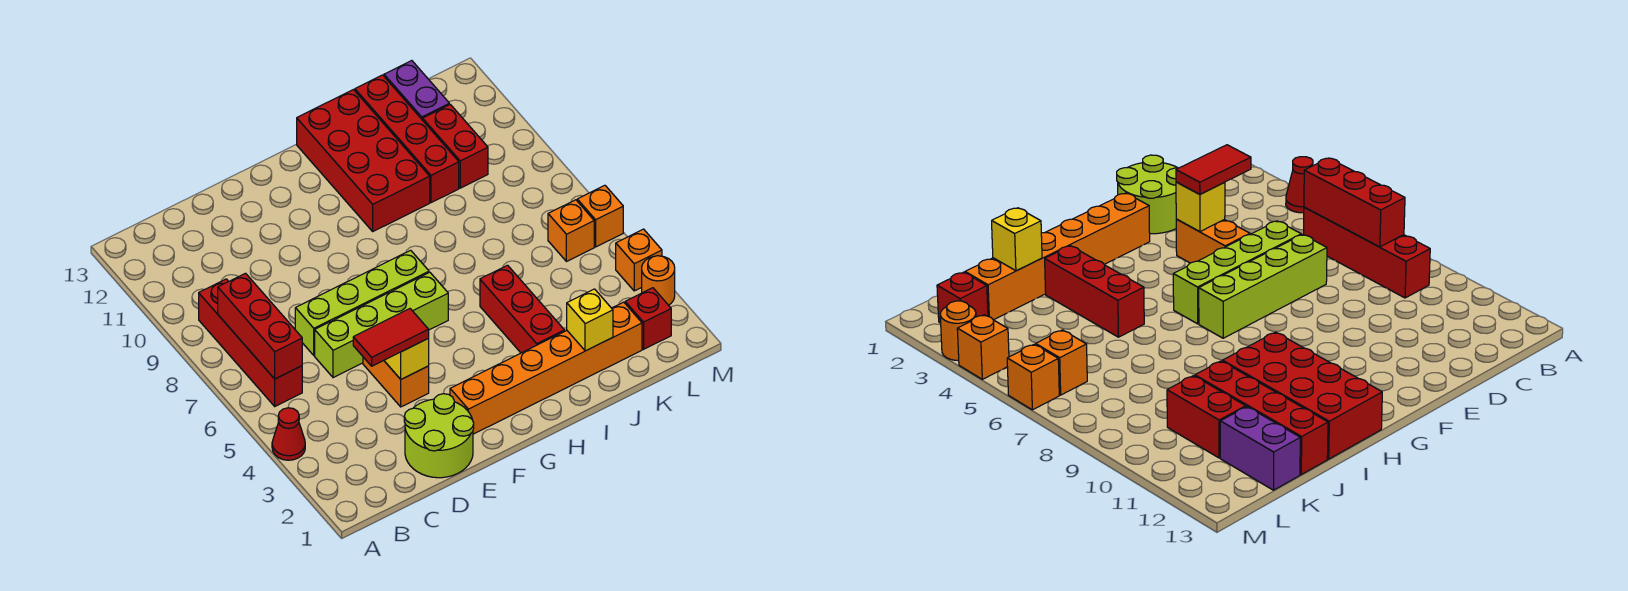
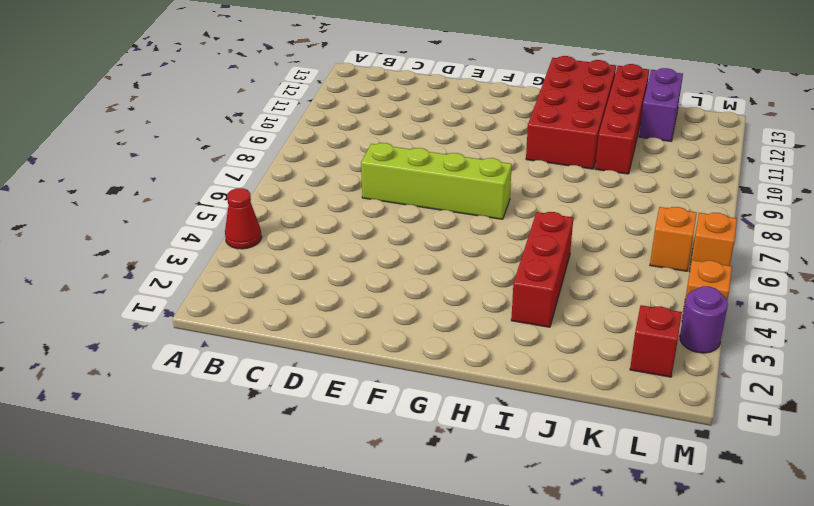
purple round brick M3 level 1 -> orange round brick M3 level 1
none -> red brick B6:B9 level 1
none -> lime round brick D1:E2 level 1
none -> lime brick D6:G6 level 1

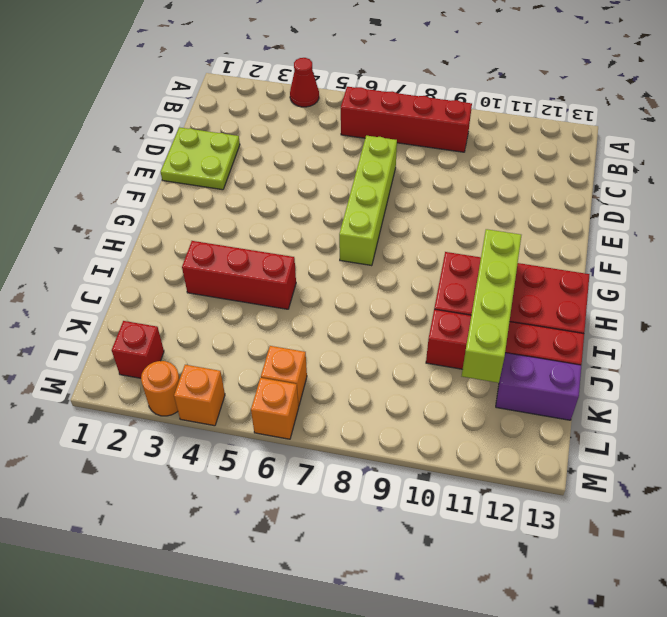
lime plate D1:E2 level 1 -> lime round brick D1:E2 level 1
lime brick H11:K11 level 2 -> lime brick D6:G6 level 1
none -> orange brick E4:E5 level 1
none -> orange brick F2:K2 level 1
none -> red brick K10:K11 level 1

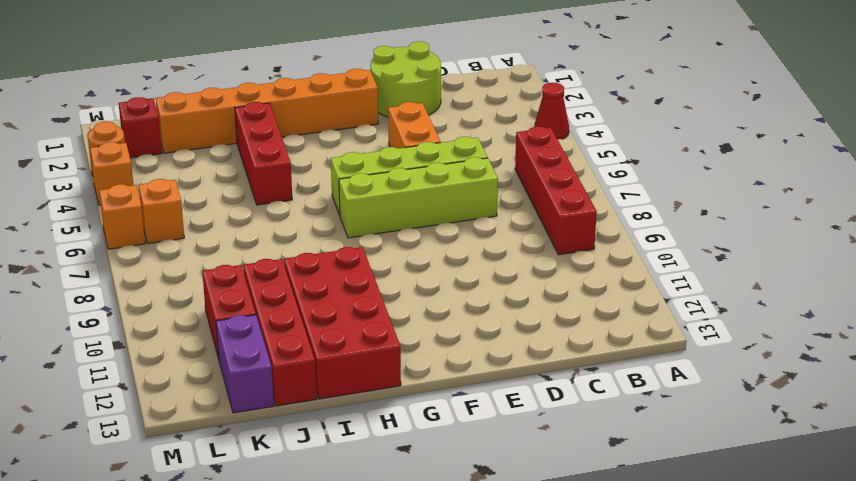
none -> red brick B6:B8 level 2
none -> yellow brick E4 level 2
none -> yellow brick J2 level 2

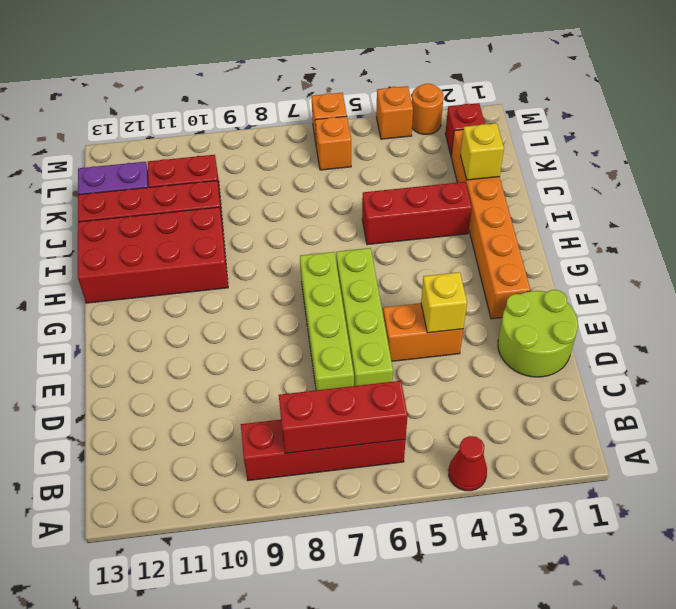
none -> red tile D4:E4 level 3

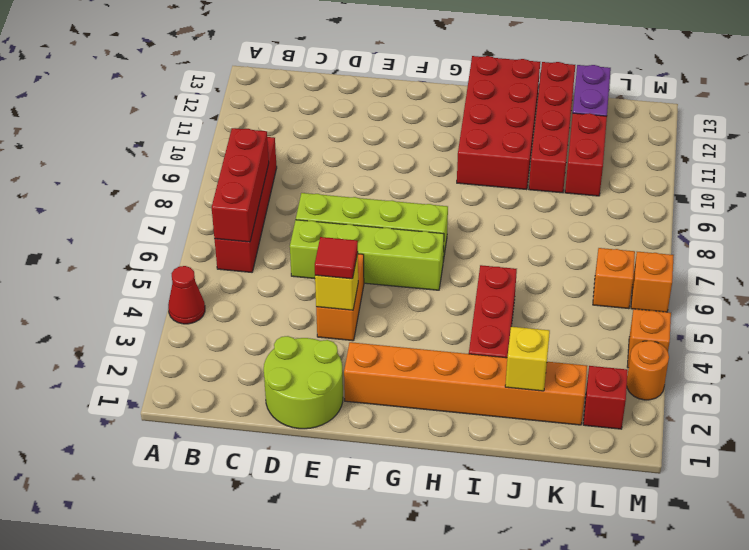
red tile E4 level 3 -> red tile D4:E4 level 3

